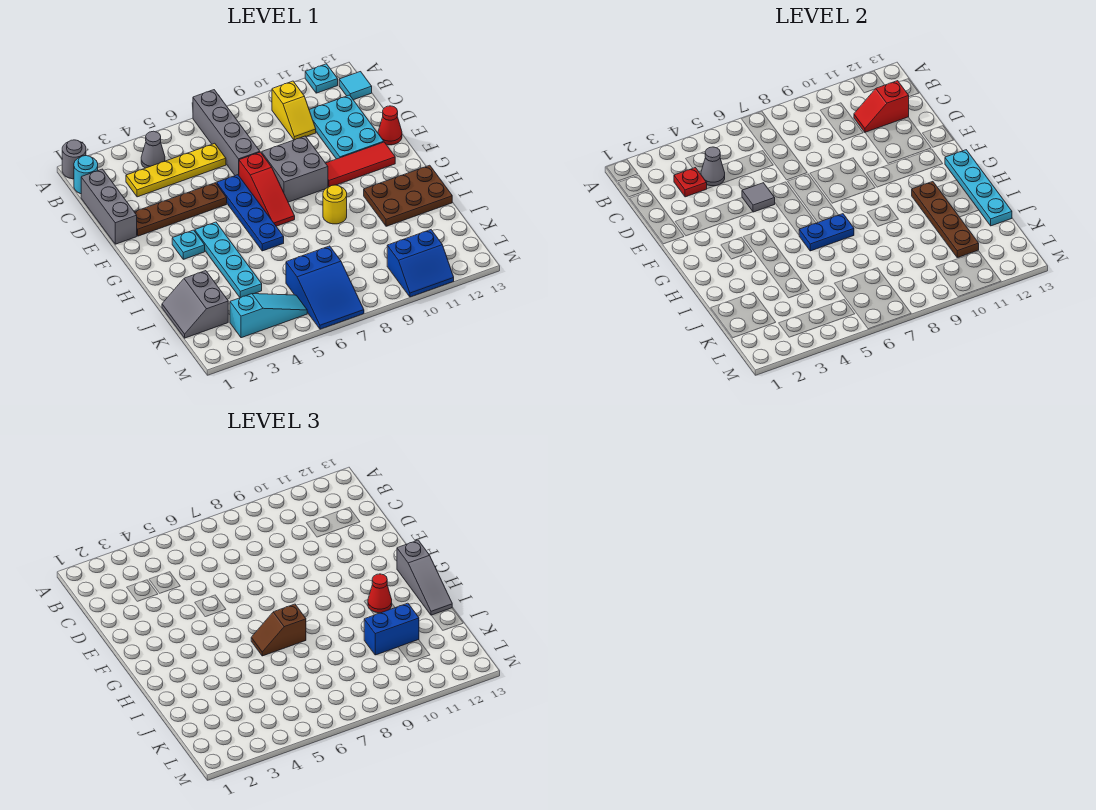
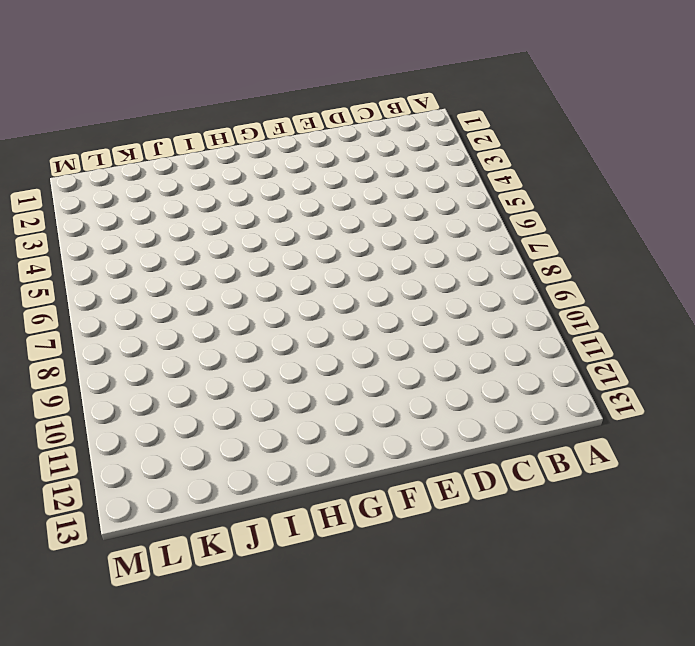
none -> grey round brick A1 level 1
none -> grey brick A7:D7 level 1
none -> cyan plate A12 level 1
none -> cyan round brick B1 level 1

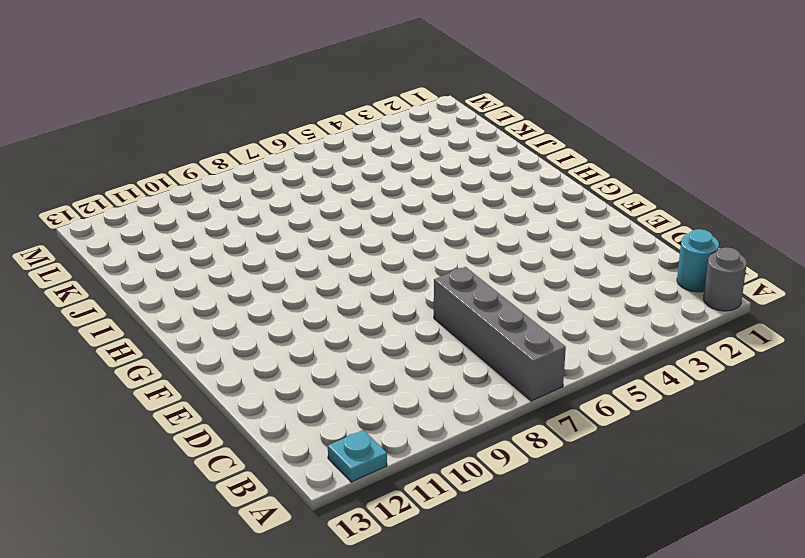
none -> grey cone B4 level 1
none -> yellow slope B10:C10 level 1 top B
none -> cyan tile B13 level 1
none -> grey brick C1:E1 level 1

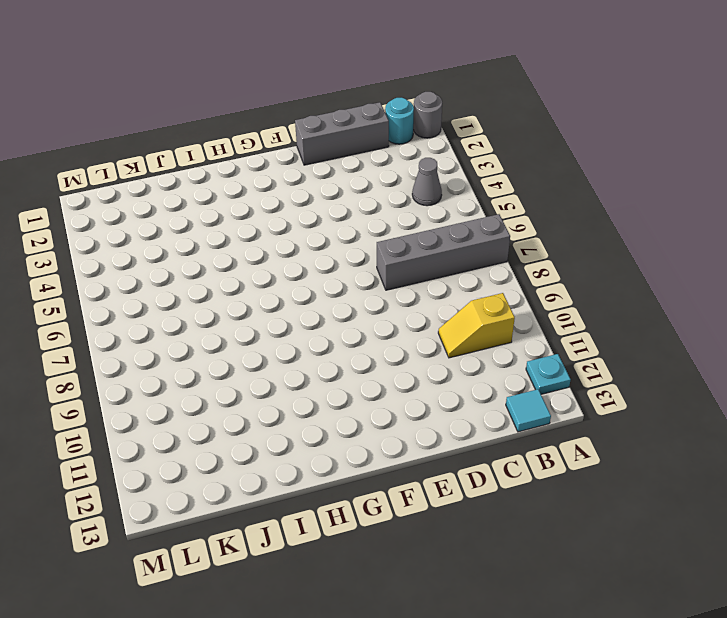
none -> yellow plate C3:C6 level 1
none -> cyan plate C11:E12 level 1
none -> brown plate E2:E5 level 1
none -> blue plate E6:H6 level 1

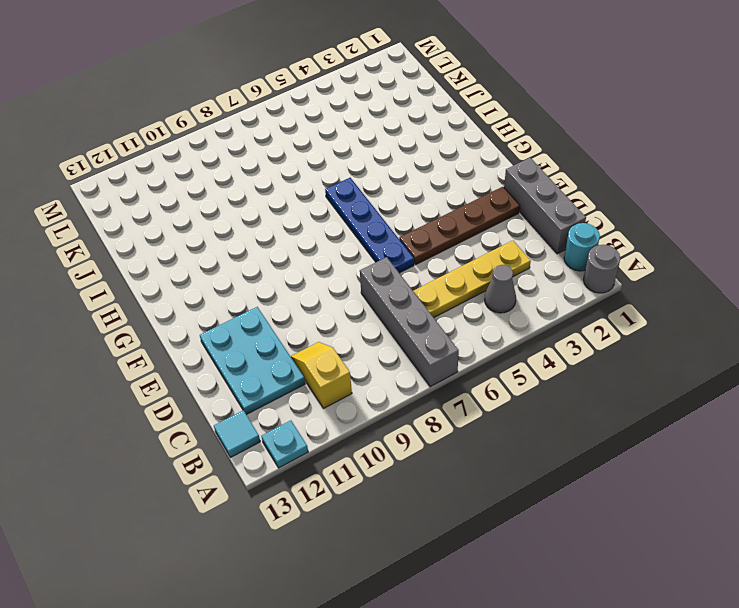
none -> red slope E7:G7 level 1 top E
none -> grey brick E8:F9 level 1
none -> red cone E13 level 1
none -> red tile F10:F12 level 1

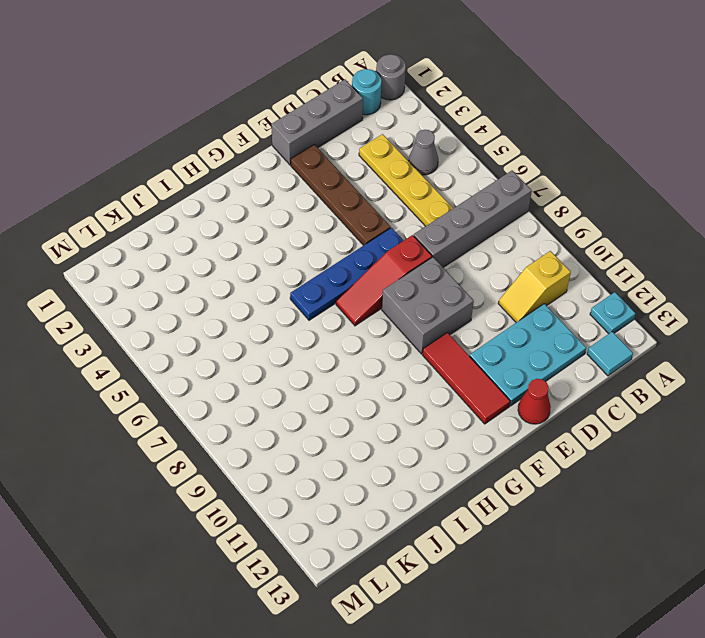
none -> cyan plate G3 level 1
none -> cyan plate G4:J4 level 1
none -> yellow round brick H9 level 1
none -> brown plate H11:I13 level 1

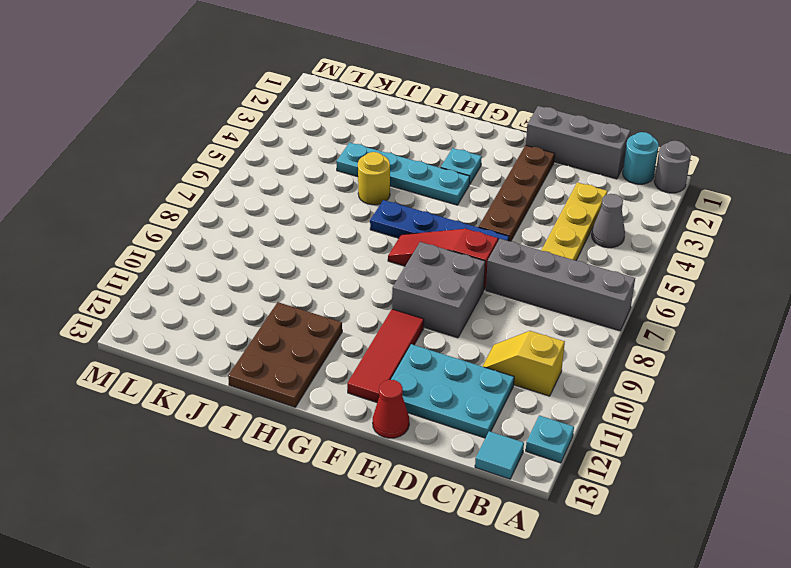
yellow round brick I5 level 1 -> yellow round brick H9 level 1
none -> grey slope J1:K2 level 1 top 2
none -> blue slope K6:M7 level 1 top K
none -> cyan slope L3:L5 level 1 top 3
none -> blue slope L10:M11 level 1 top L

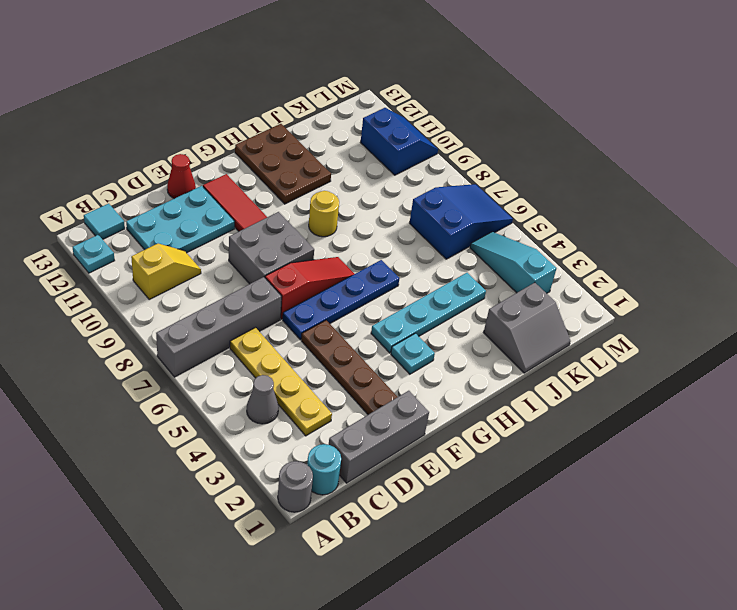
none -> red plate C3 level 2
none -> grey cone C4 level 2
none -> red slope C11:C12 level 2 top 12
none -> grey tile E5 level 2

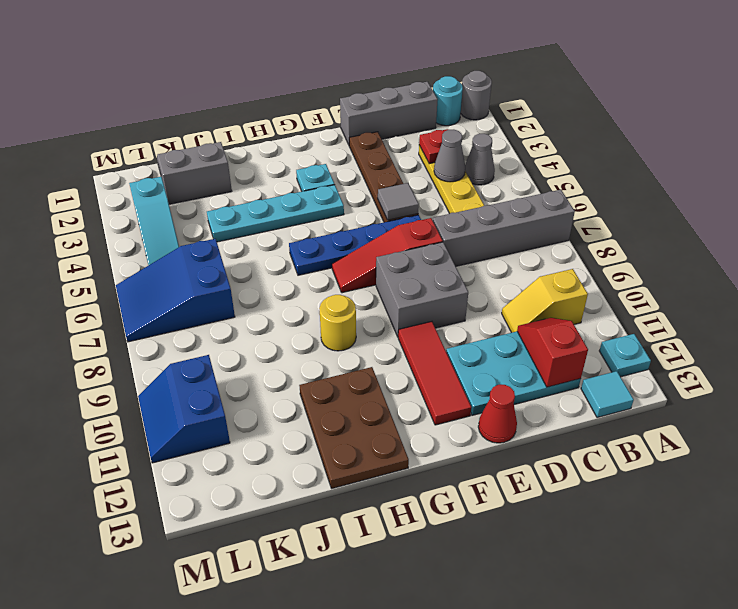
none -> cyan plate G13:J13 level 2
none -> blue plate H6:H7 level 2
none -> brown plate H11:K11 level 2
none -> grey slope G13:I13 level 3 top G

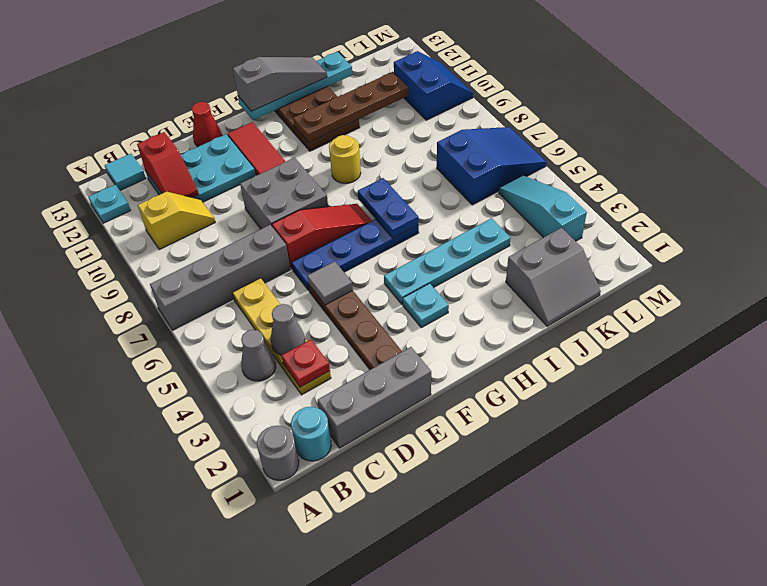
none -> brown slope H6:H7 level 3 top 7
none -> red cone H11 level 3
none -> blue brick J10:J11 level 3

